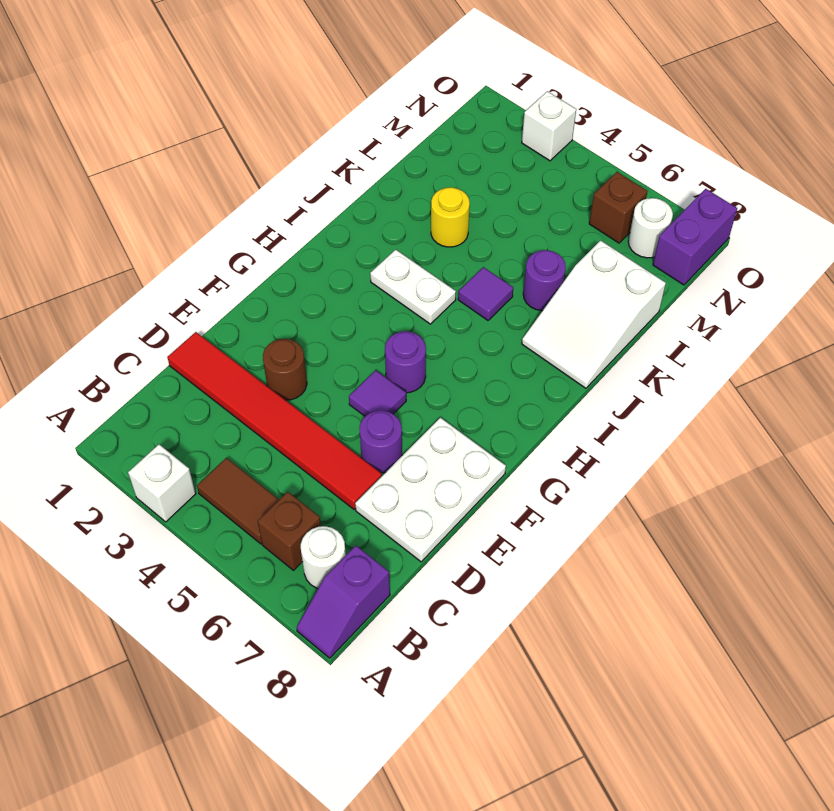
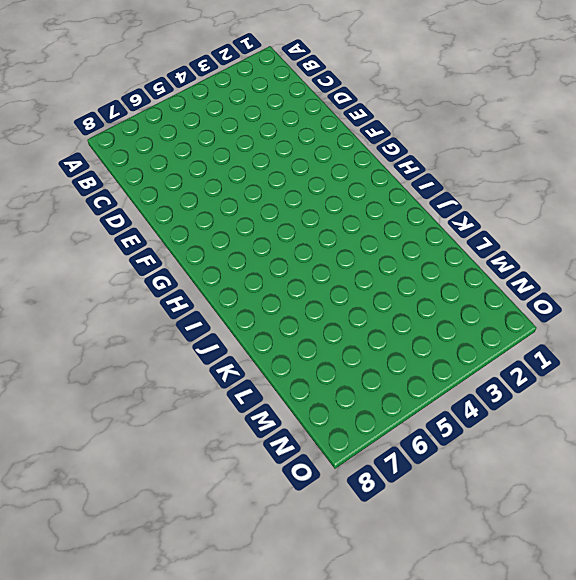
none -> white brick A3 level 1
none -> purple slope A8:B8 level 1 top B
none -> brown tile B4:B5 level 1

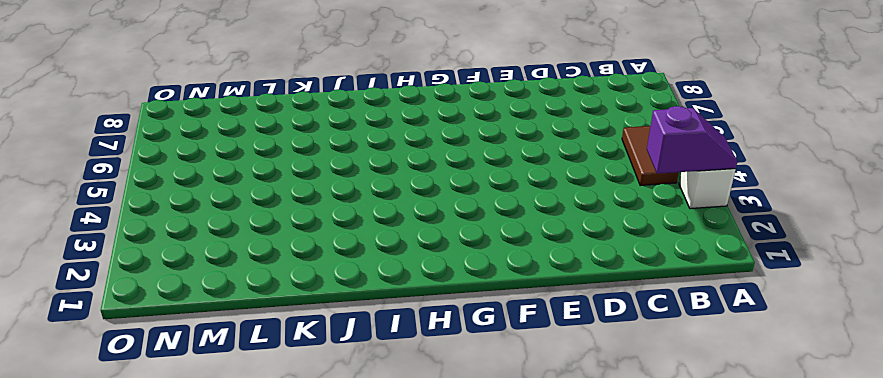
purple slope A3:B3 level 2 top B -> purple slope A8:B8 level 1 top B
none -> brown brick B6 level 1
none -> white round brick B7 level 1
none -> red tile D1:D6 level 1

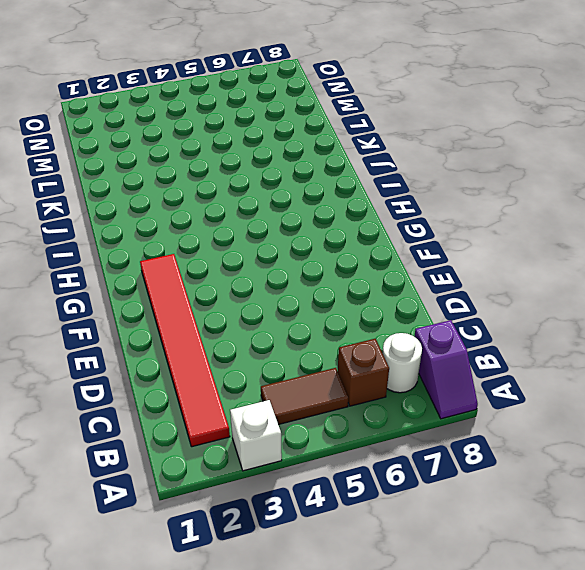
red tile B2:G2 level 1 -> red tile D1:D6 level 1
none -> white plate D7:F8 level 1
none -> brown round brick E3 level 1
none -> purple round brick E6 level 1

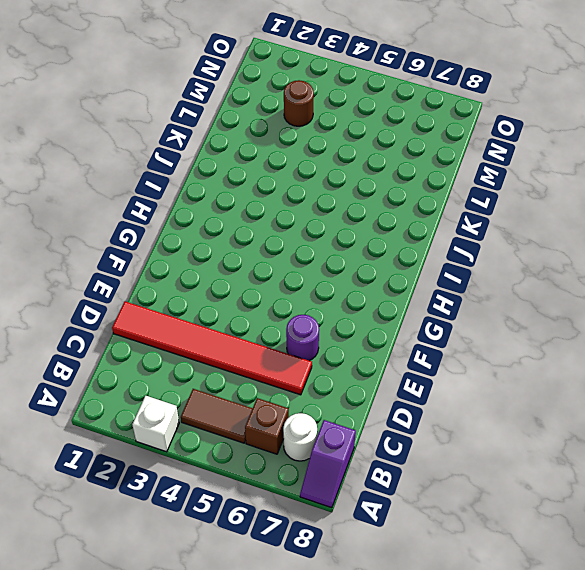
brown round brick M3 level 1 -> brown round brick E3 level 1
none -> white plate D7:F8 level 1
none -> purple tile F5 level 1
none -> purple round brick G5 level 1

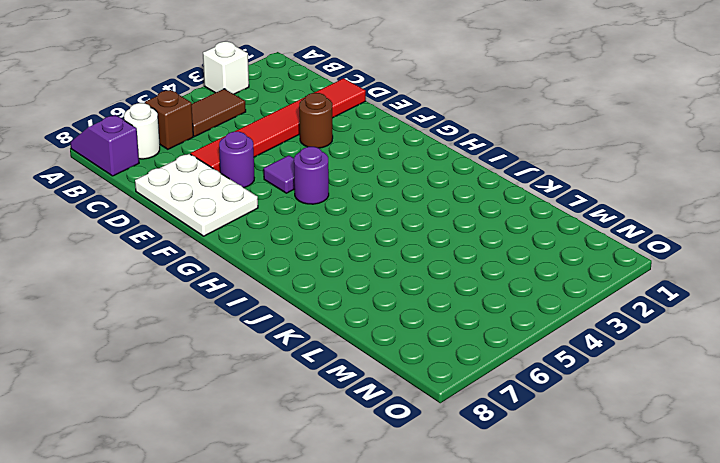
none -> white plate I3:I4 level 1
none -> purple tile J5 level 1
none -> white slope J7:L8 level 1 top L

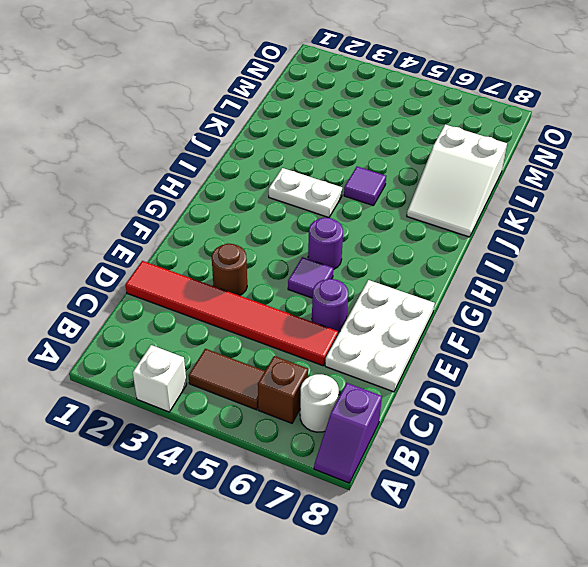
none -> yellow round brick K3 level 1
none -> purple round brick K6 level 1
none -> brown brick N6 level 1

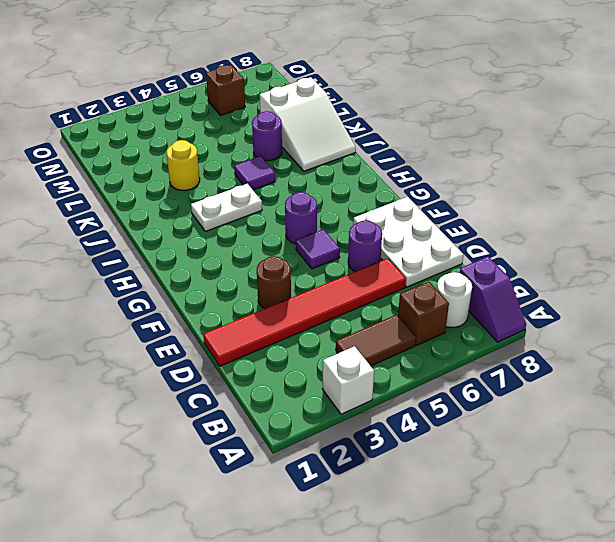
none -> white round brick N7 level 1
none -> purple brick N8:O8 level 1
none -> white brick O3 level 1

